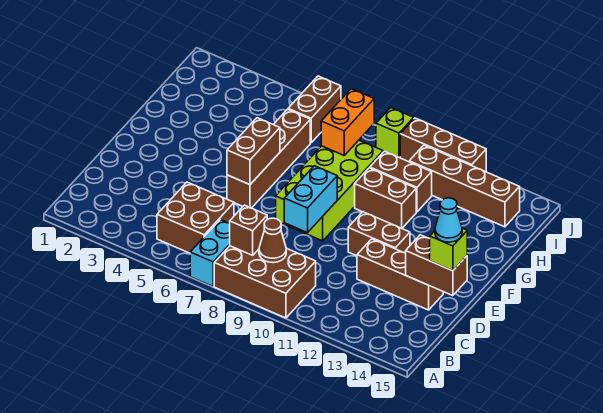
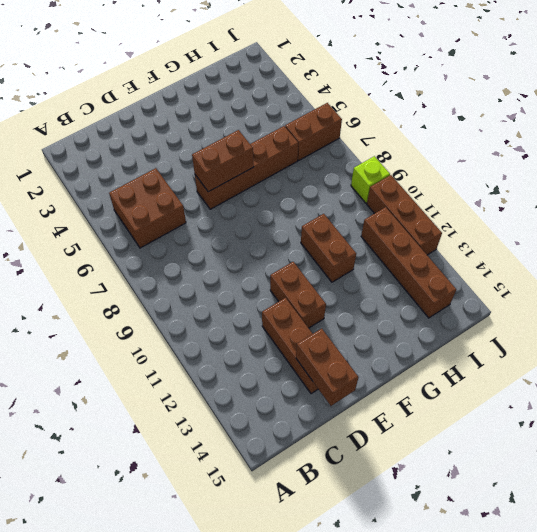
none -> cyan brick A7:B7 level 1
none -> brown brick A8:B10 level 1
none -> lime brick E8:H9 level 1

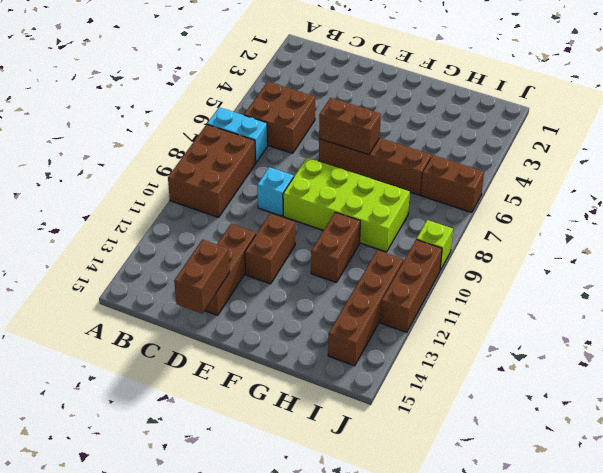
cyan brick D9 level 1 -> none
none -> brown brick H10:H11 level 1
none -> brown brick B8 level 2
none -> brown cone B9 level 2

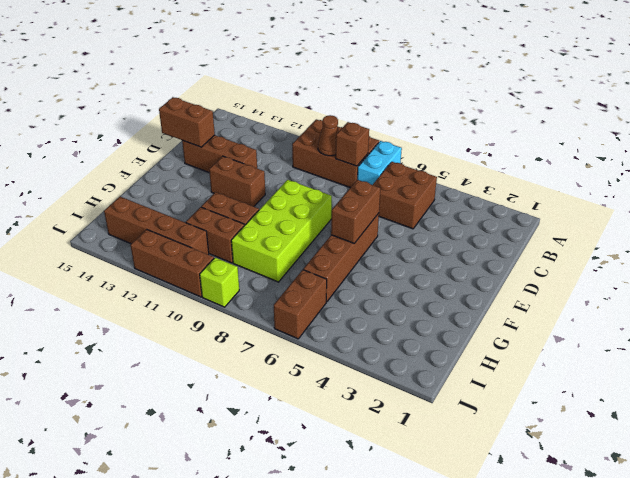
none -> cyan brick D9:E9 level 2
none -> orange brick H8:I8 level 2
none -> lime brick D15 level 3

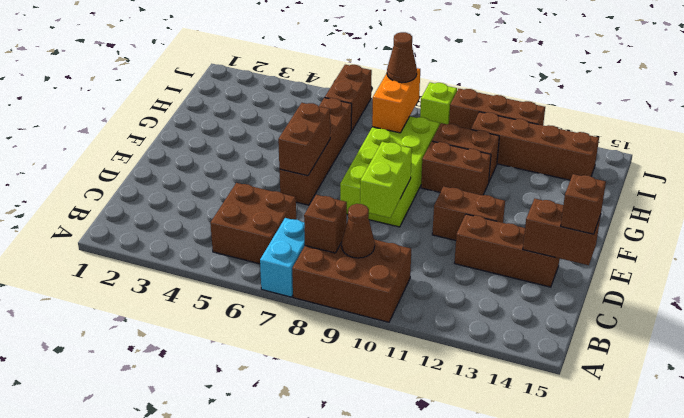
lime brick D9:E9 level 2 -> cyan brick D9:E9 level 2
brown brick D15 level 3 -> lime brick D15 level 3
brown cone I8 level 3 -> none
none -> cyan cone D15 level 4

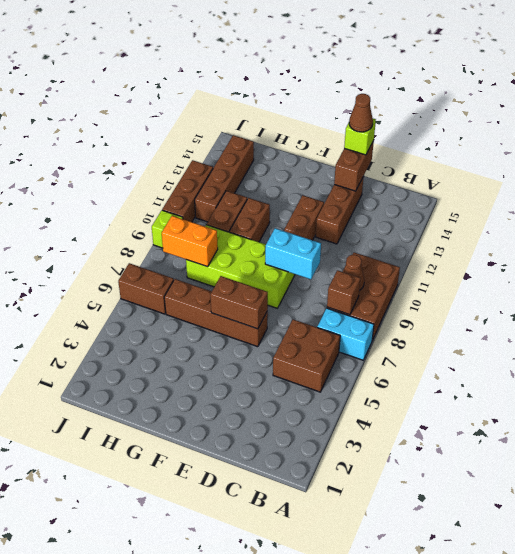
brown cone D15 level 4 -> cyan cone D15 level 4

